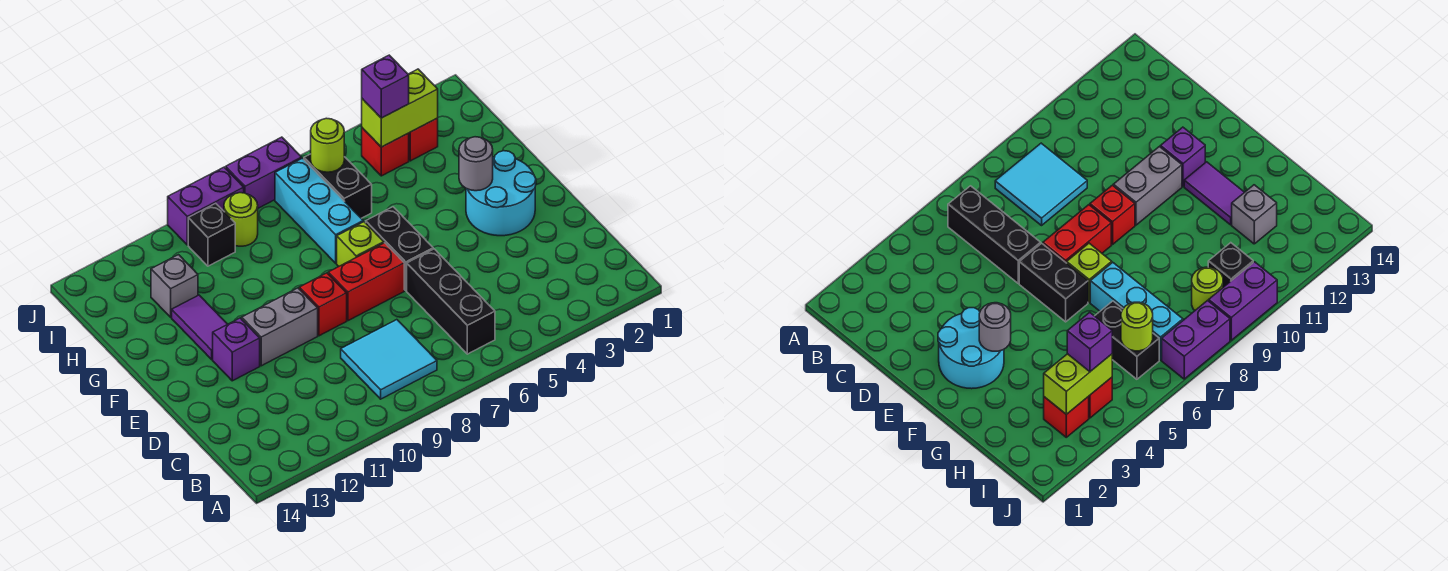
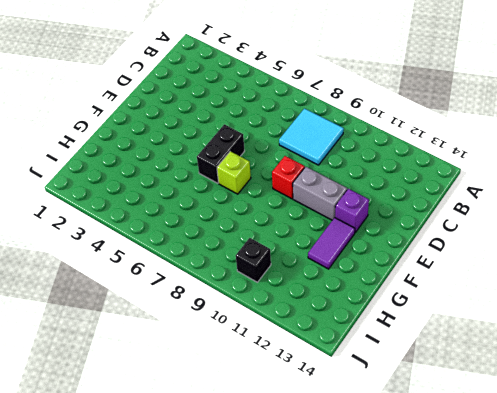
none -> black brick B6:D6 level 1
none -> cyan round brick E2:F3 level 1
none -> red brick E7:E8 level 1

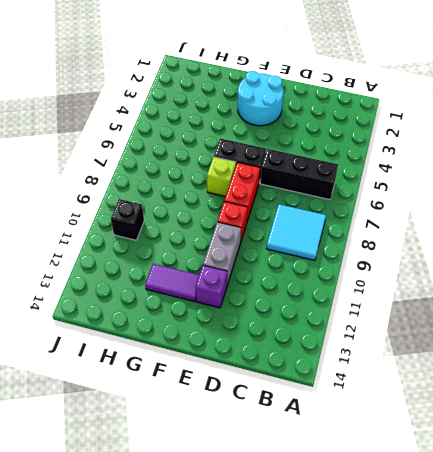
none -> cyan brick G7:I7 level 1
none -> black brick H6:I6 level 1
none -> grey brick H12 level 1

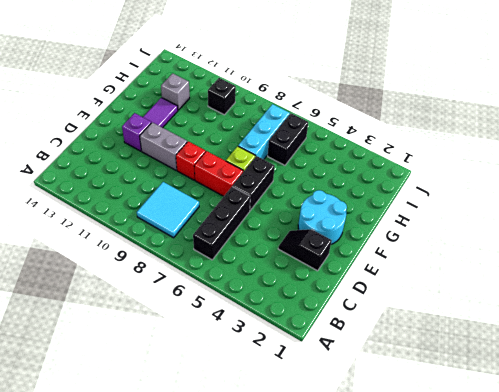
black slope D2:D3 level 1 top 2 -> none
none -> red brick I3 level 1
none -> red brick I4 level 1
none -> lime round brick I9 level 1

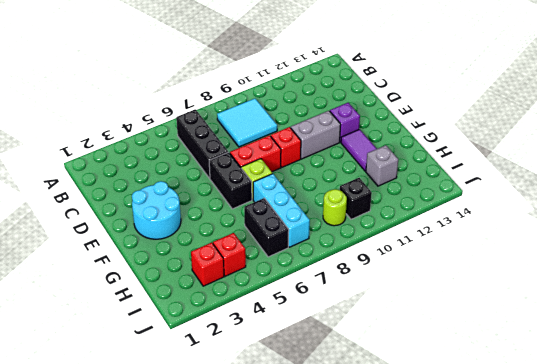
none -> purple brick J7:J8 level 1
none -> purple brick J9:J10 level 1
none -> grey round brick F3 level 2

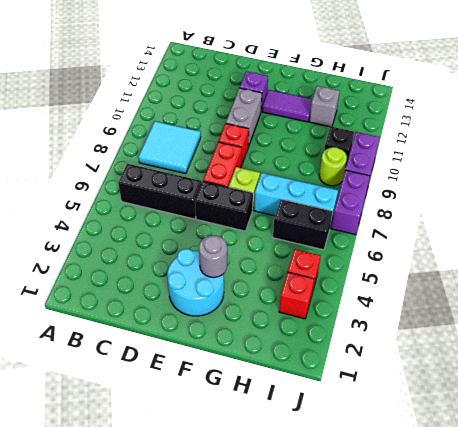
none -> lime brick I3:I4 level 2
none -> lime round brick I6 level 2
none -> purple brick I4 level 3

